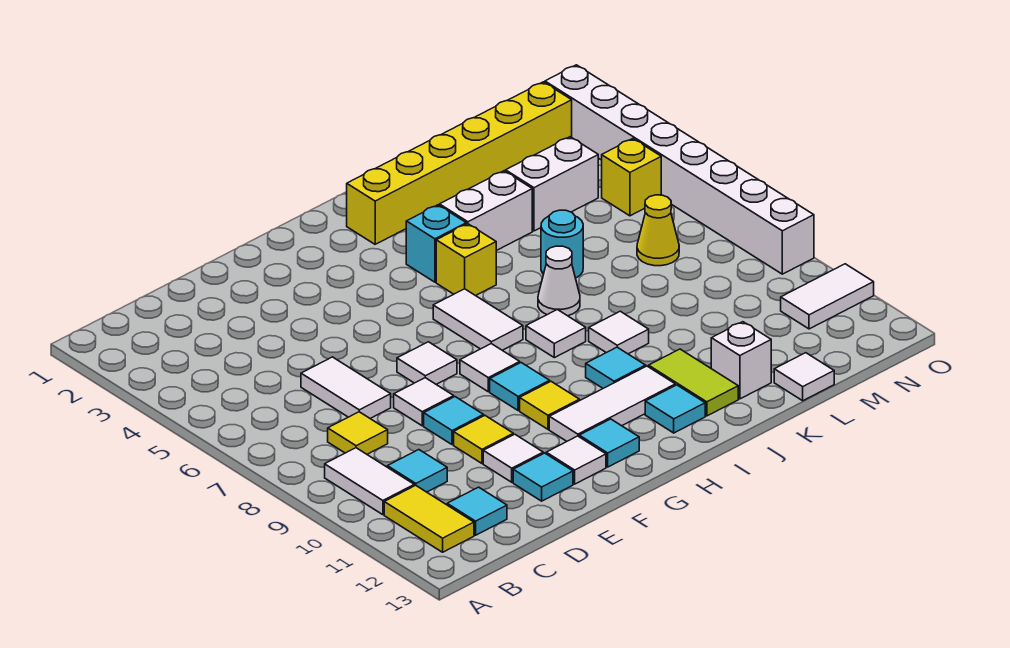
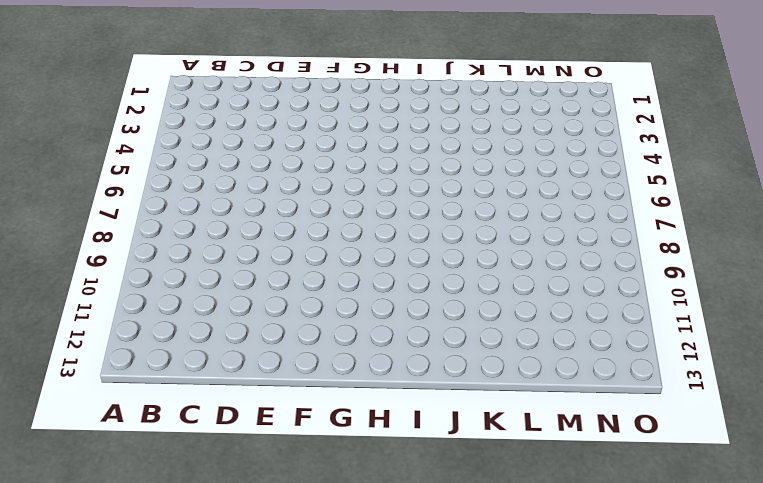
none -> white tile B9:B10 level 1
none -> yellow tile B11:B12 level 1
none -> yellow tile C8 level 1
none -> cyan tile C10 level 1

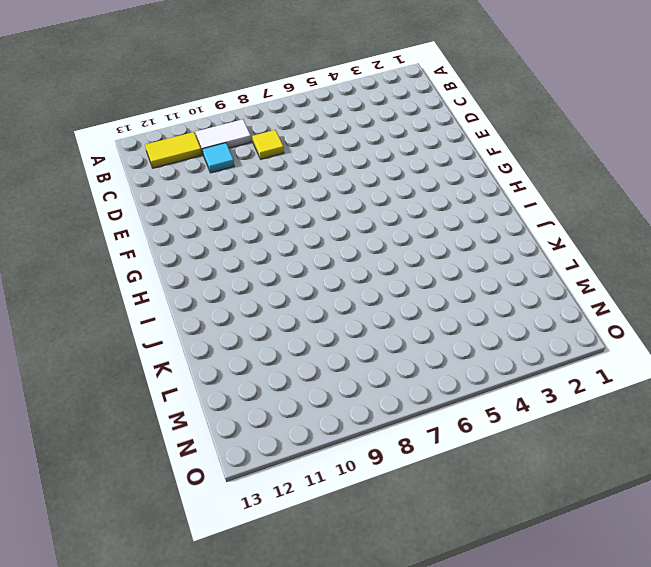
none -> cyan tile C12 level 1
none -> white tile D6:D7 level 1
none -> white tile E8 level 1
none -> cyan tile E9 level 1

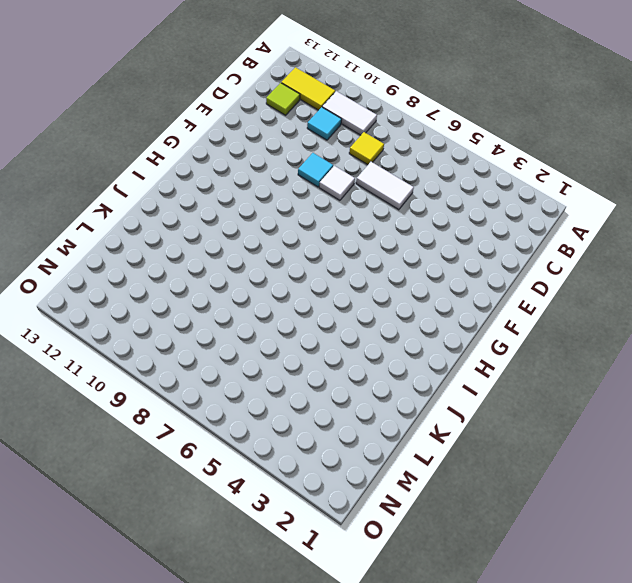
lime tile C12 level 1 -> cyan tile C12 level 1
none -> yellow tile E10 level 1
none -> white tile E11 level 1
none -> cyan tile E12 level 1
none -> white tile F7 level 1

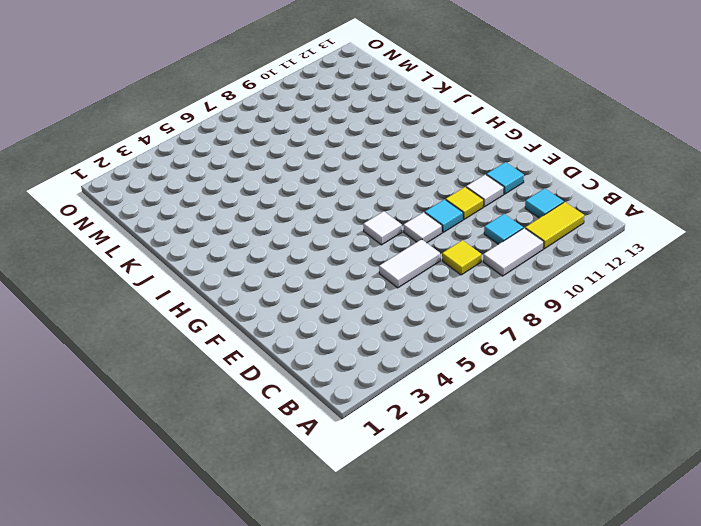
none -> white tile F12 level 1
none -> white tile G8 level 1
none -> cyan tile G9 level 1
none -> yellow tile G10 level 1

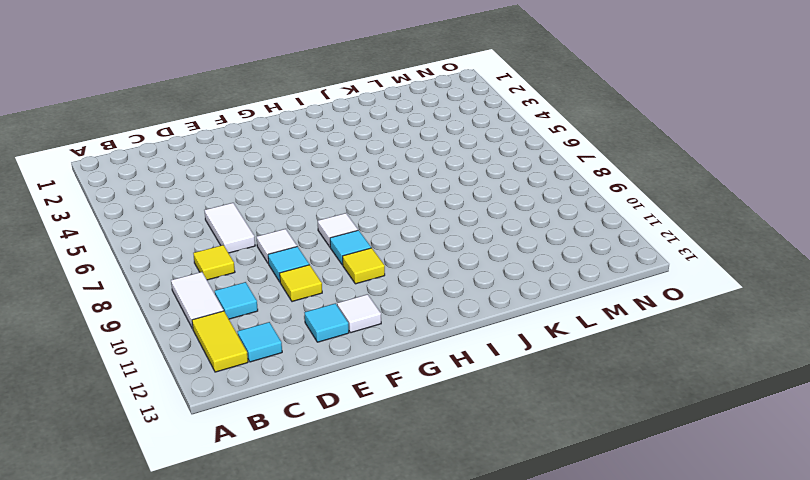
none -> white tile E11 level 1
none -> white tile F7 level 1
none -> white tile G11:I11 level 1
none -> cyan tile G12 level 1

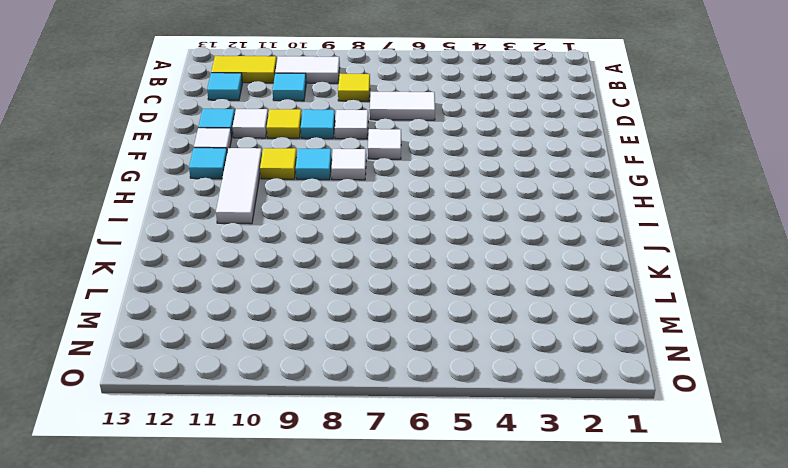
none -> white tile H6:H7 level 1
none -> yellow brick I2:N2 level 1
none -> cyan brick I4 level 1
none -> yellow brick I5 level 1

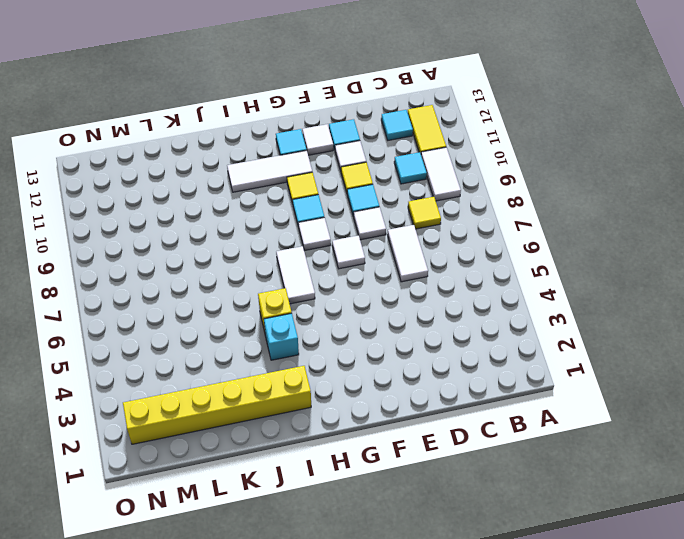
none -> white tile I8 level 1
none -> cyan tile I10 level 1
none -> cyan tile I12 level 1
none -> white brick J4:K4 level 1

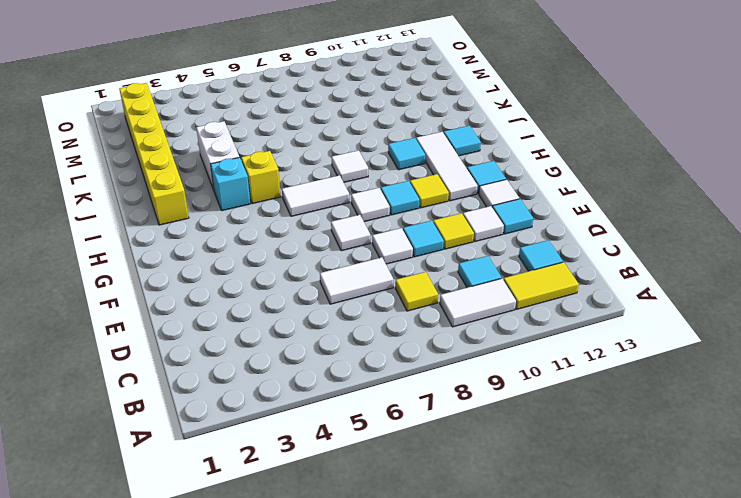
none -> white cone J7 level 1
none -> white tile J9 level 1
none -> lime tile J11:J12 level 1
none -> cyan round brick K6 level 1

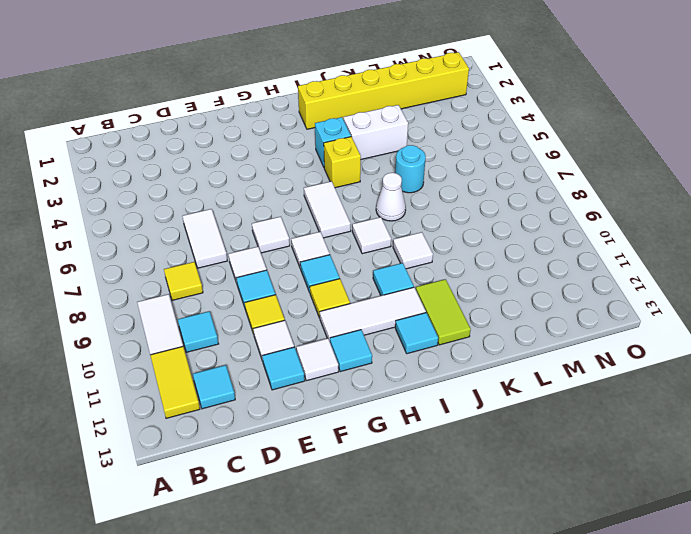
none -> white brick K12 level 1
none -> white brick L4:M4 level 1
none -> white tile L13 level 1
none -> yellow cone M7 level 1

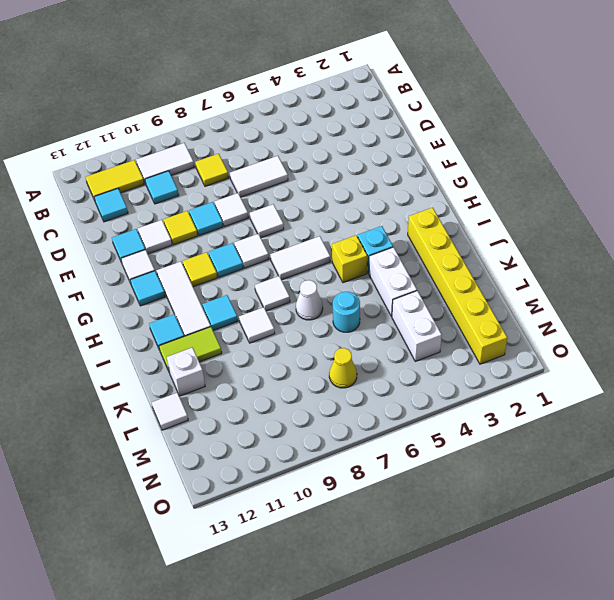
none -> yellow brick N5 level 1
none -> white tile N11:O11 level 1
none -> white brick O2:O9 level 1

